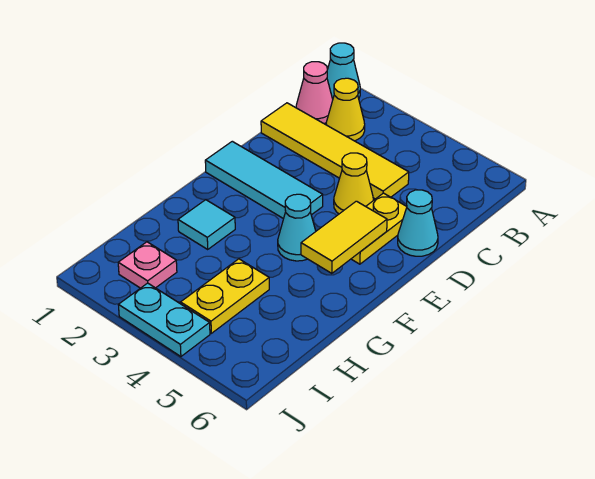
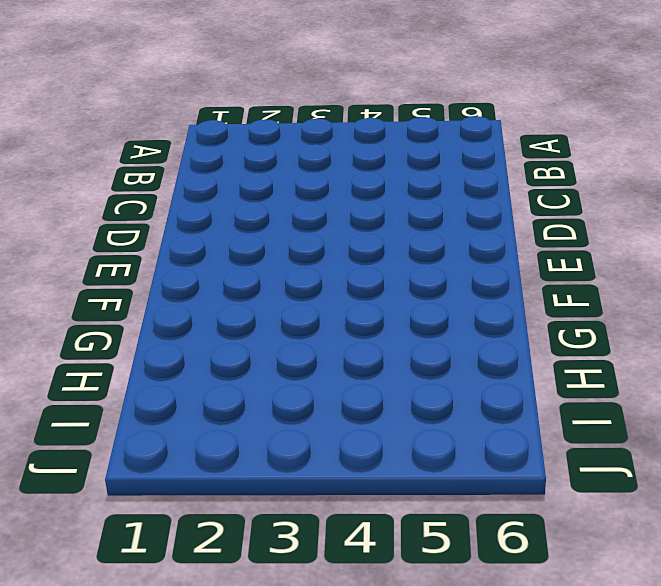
none -> cyan cone A1 level 1
none -> pink cone B1 level 1
none -> yellow cone B2 level 1

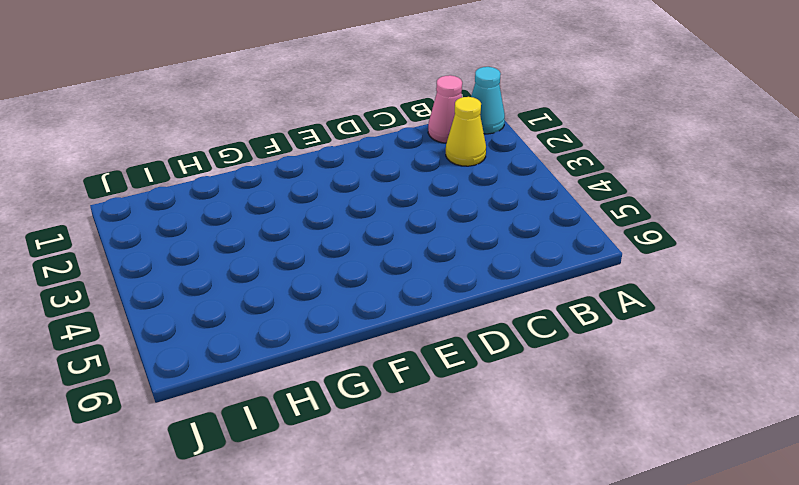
none -> yellow tile C1:C4 level 1
none -> yellow cone D4 level 1
none -> yellow plate D5:E5 level 1

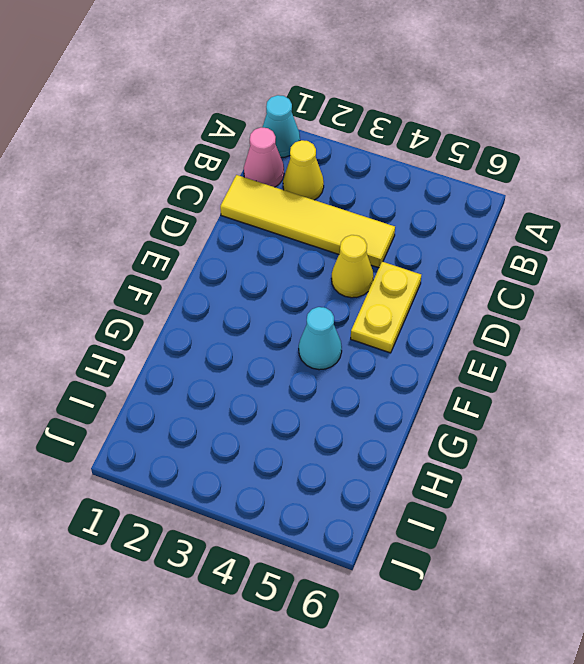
none -> cyan cone D6 level 1
none -> cyan tile E1:E3 level 1
none -> cyan tile G2 level 1

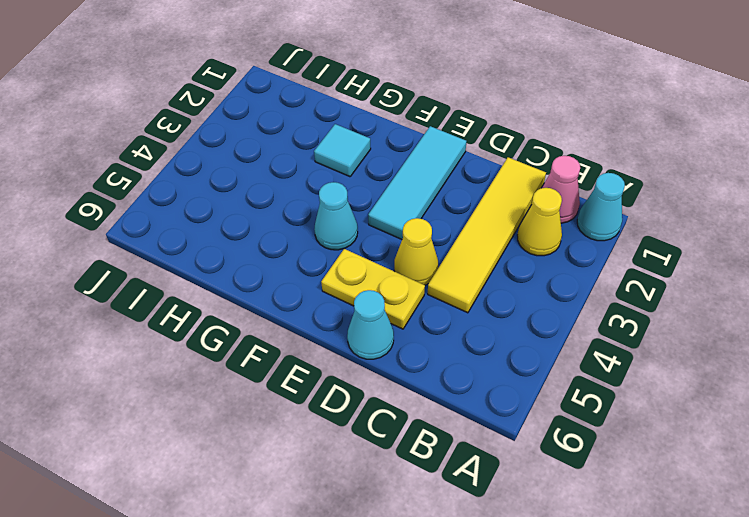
none -> yellow plate H4:I4 level 1
none -> pink plate I2 level 1
none -> cyan plate J3:J4 level 1

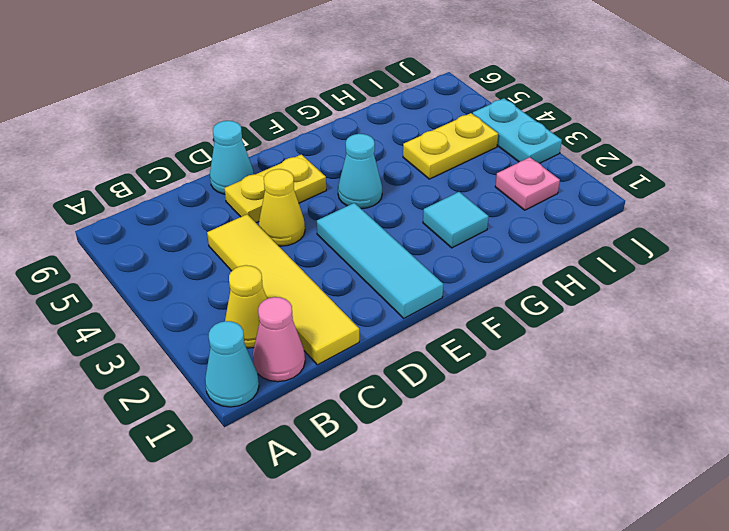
none -> yellow tile E5:F5 level 2

